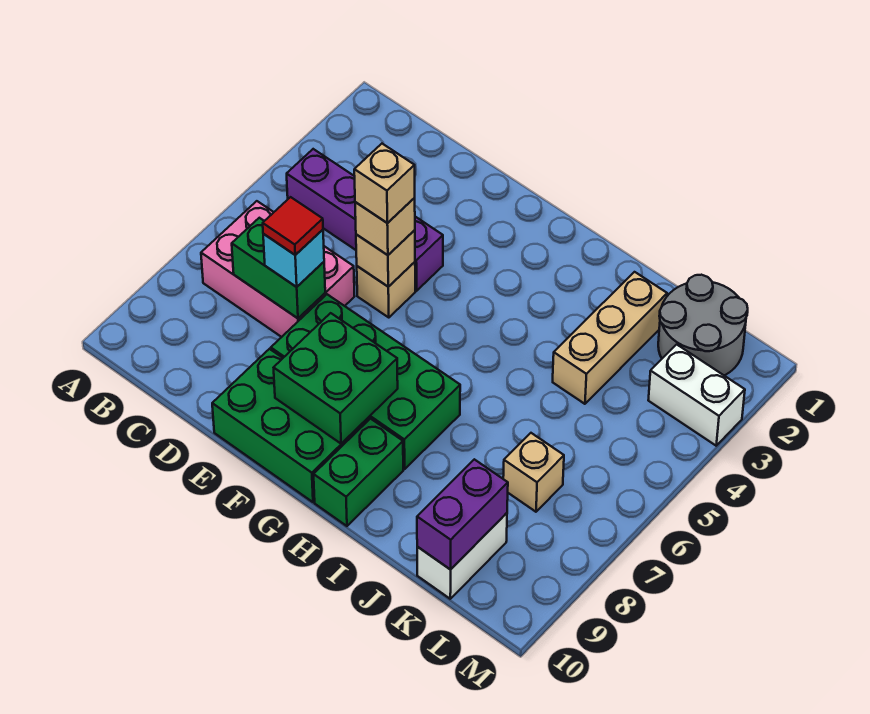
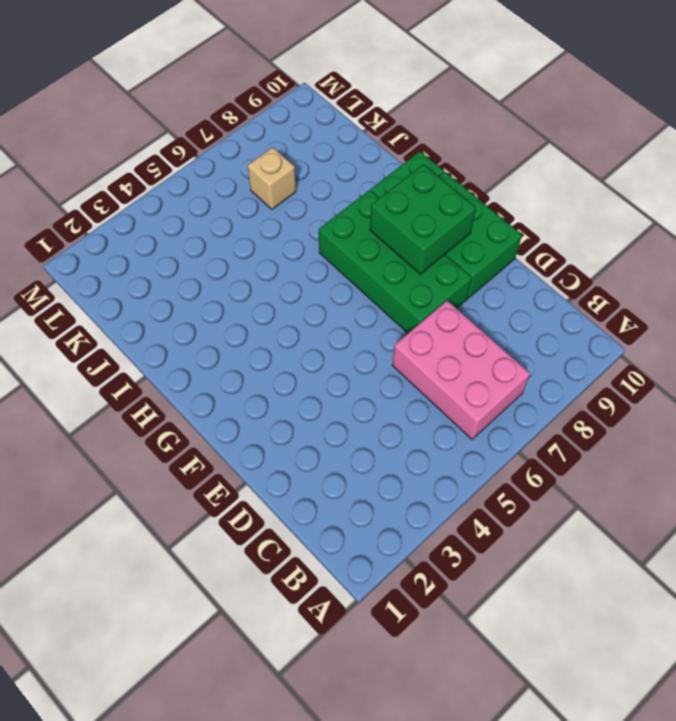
none -> purple brick B4:E4 level 1
none -> tan brick E5 level 1
none -> tan brick J2:J4 level 1

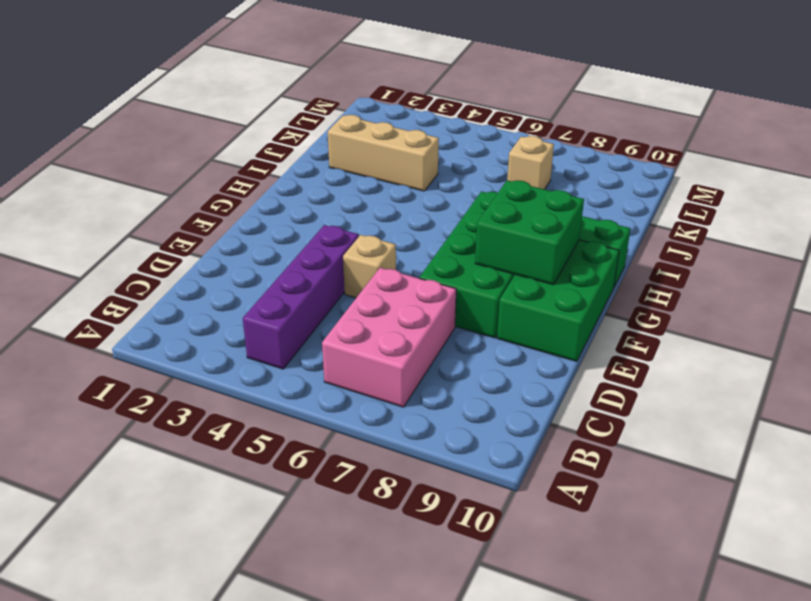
none -> grey round brick K1:L2 level 1
none -> white brick K9:K10 level 1
none -> white brick L3:M3 level 1

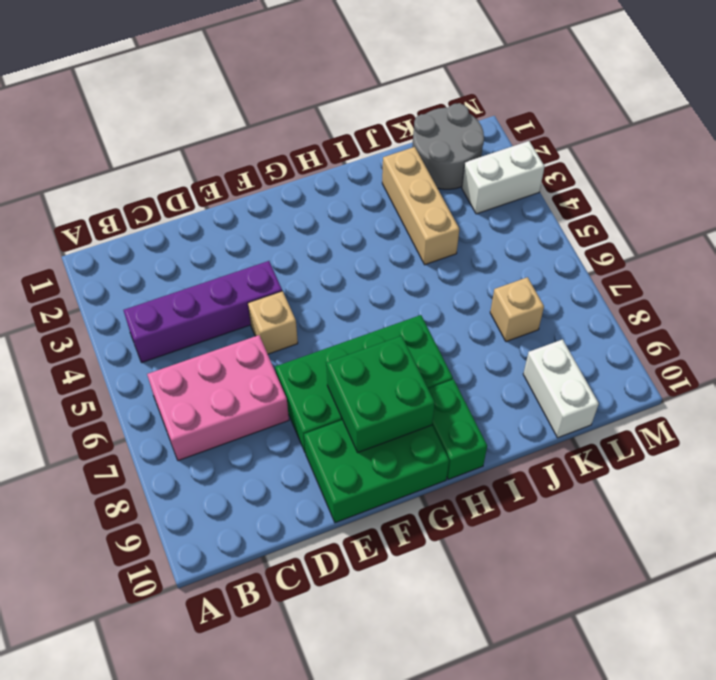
none -> green brick C7:D7 level 2
none -> tan brick E5 level 2
none -> purple brick K9:K10 level 2

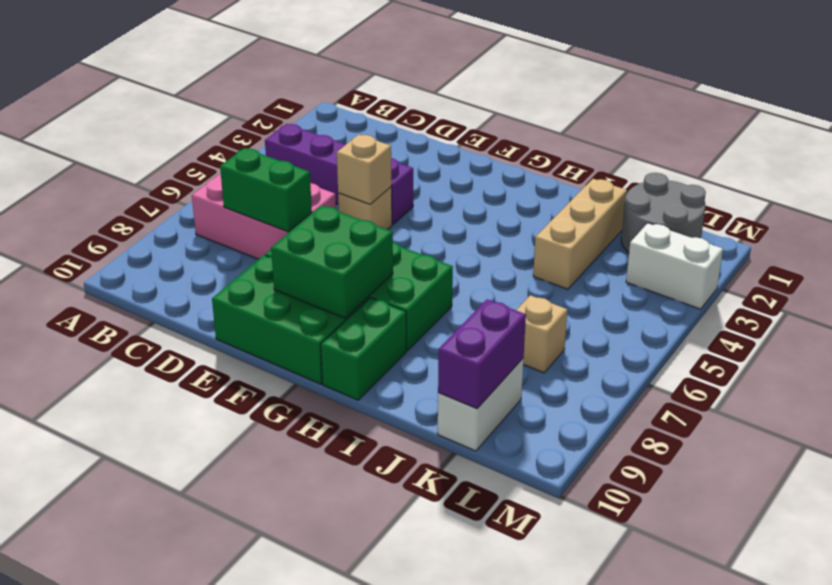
none -> cyan brick D7 level 3
none -> tan brick E5 level 3
none -> red tile D7 level 4

